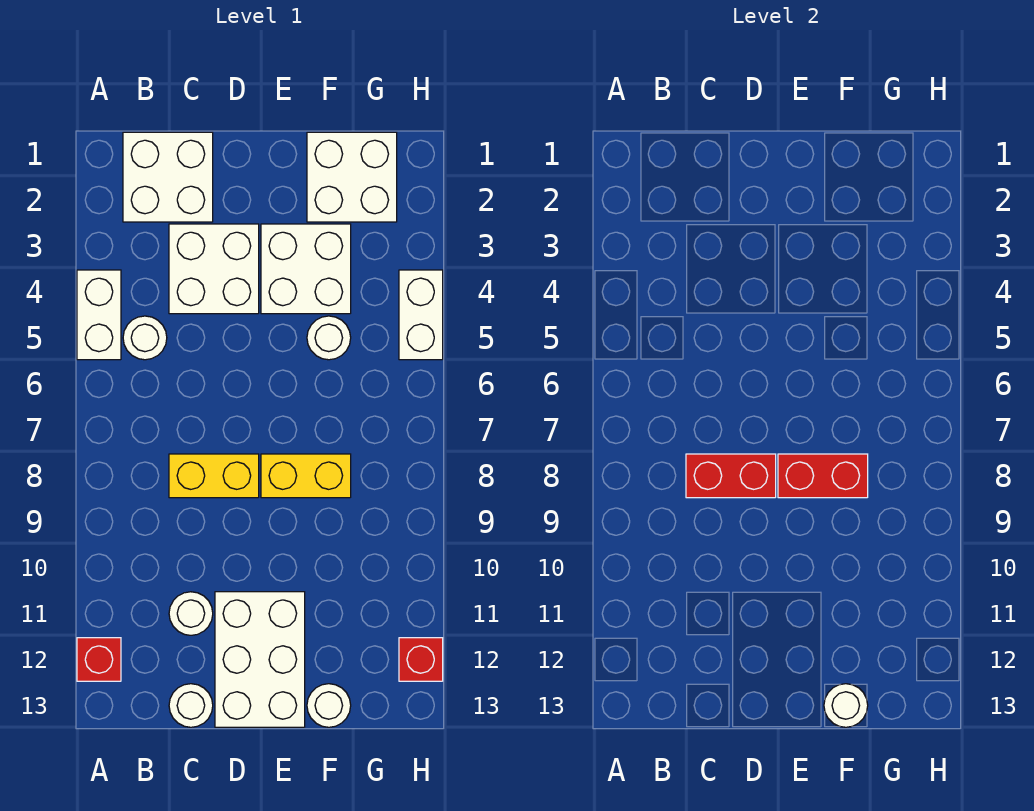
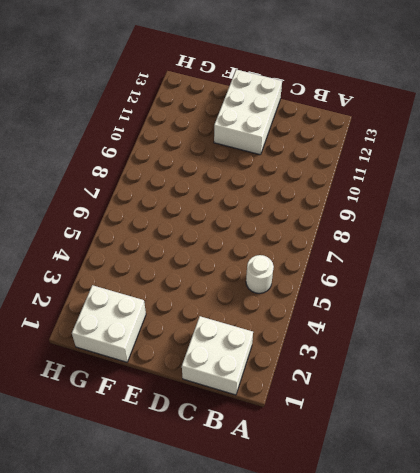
none -> white brick A4:A5 level 1
none -> red brick A12 level 1
none -> white brick C3:D4 level 1

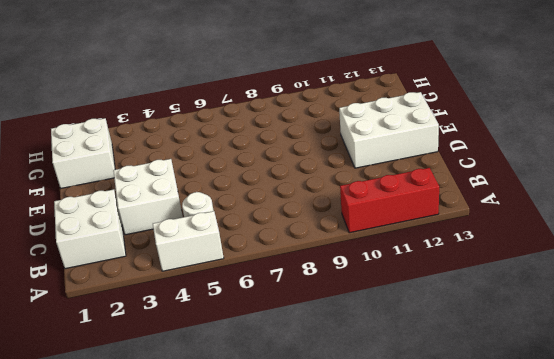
red brick A10:A12 level 1 -> red brick A12 level 1
none -> yellow brick C8:D8 level 1
none -> white round brick C11 level 1
none -> white round brick C13 level 1

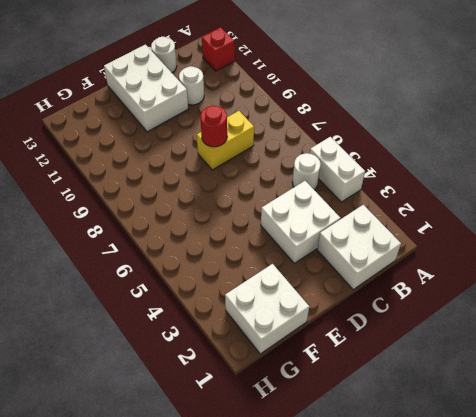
red round brick D8 level 2 -> red brick C8:D8 level 2
none -> white brick E3:F4 level 1
none -> yellow brick E8:F8 level 1
none -> white round brick F5 level 1

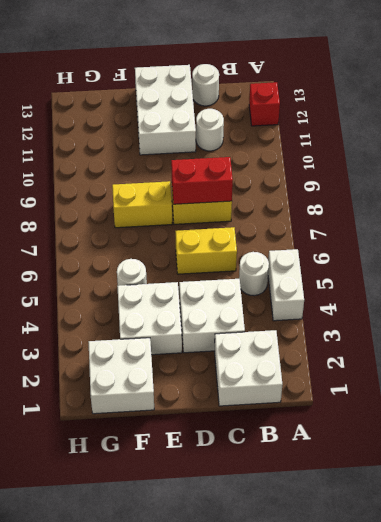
yellow brick C6:D6 level 1 -> none
none -> white round brick F13 level 1
none -> white brick H4:H5 level 1
none -> red brick H12 level 1

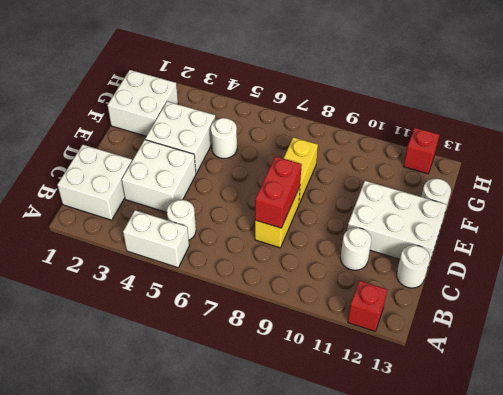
none -> white brick H4:H5 level 1
none -> red brick E8:F8 level 2
none -> white round brick F13 level 2

